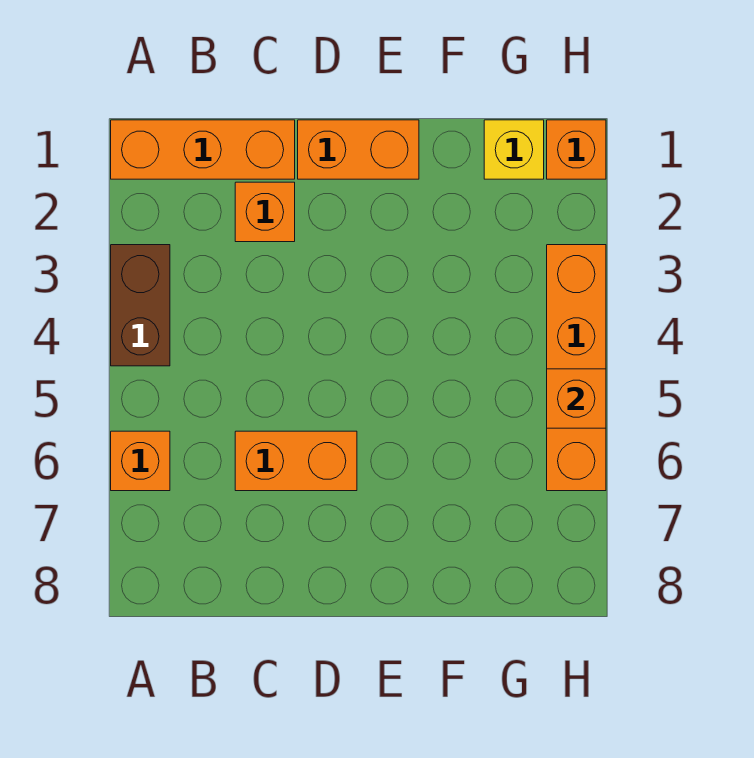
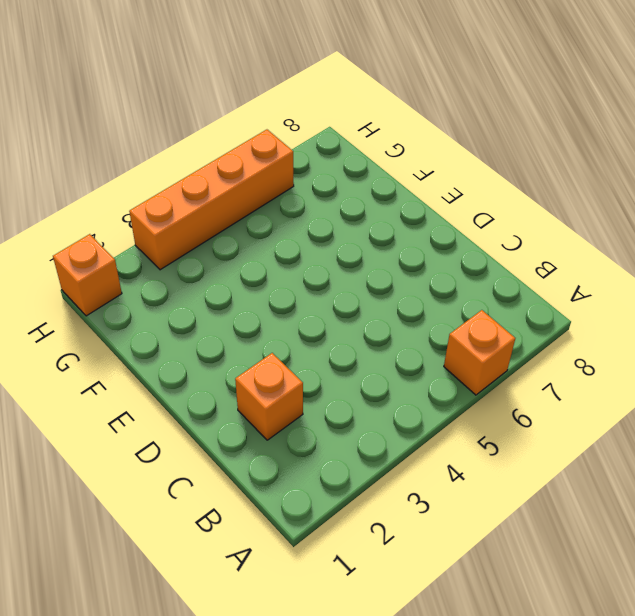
none -> orange brick A1:C1 level 1
none -> brown brick A3:A4 level 1

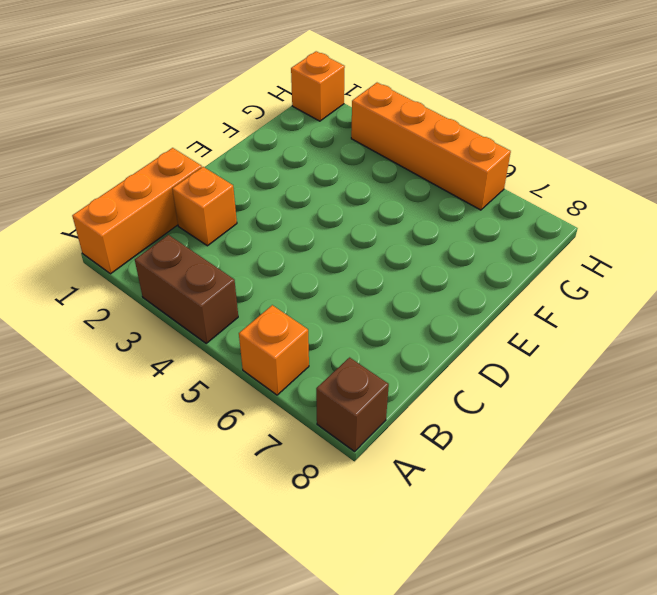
brown brick A8 level 1 -> none
none -> orange brick C6:D6 level 1
none -> orange brick D1:E1 level 1

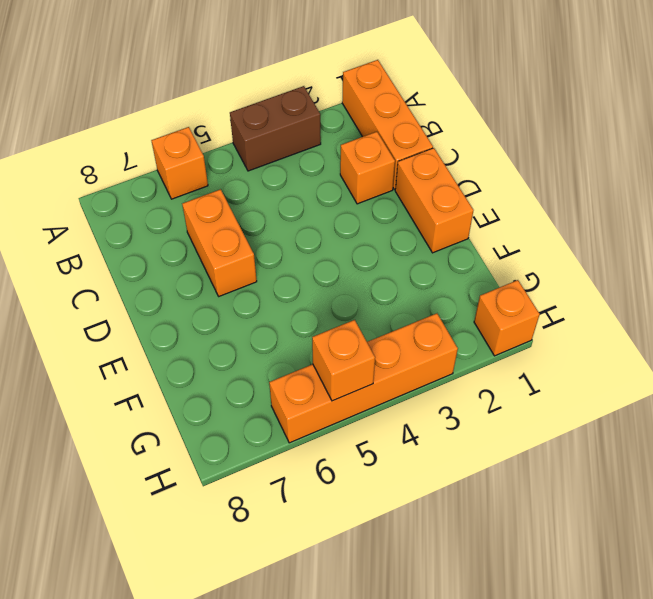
none -> yellow brick G1 level 1

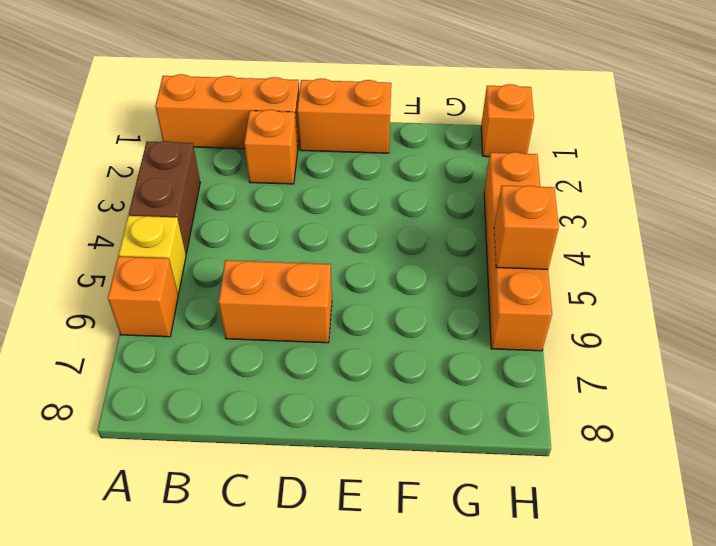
yellow brick A5 level 1 -> yellow brick G1 level 1

